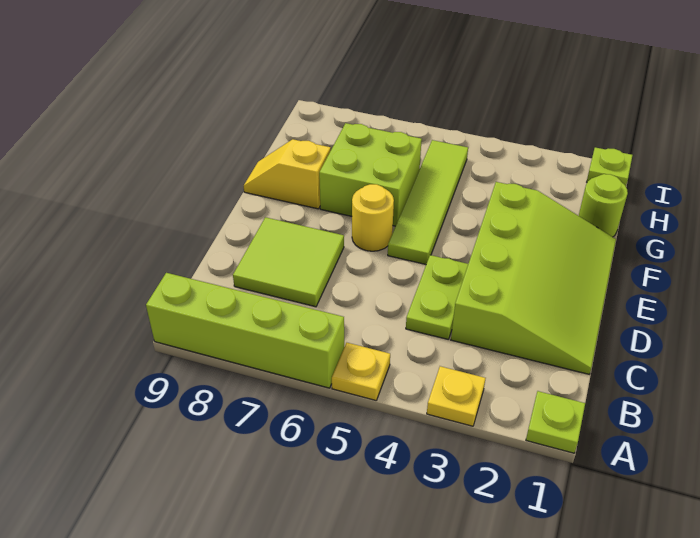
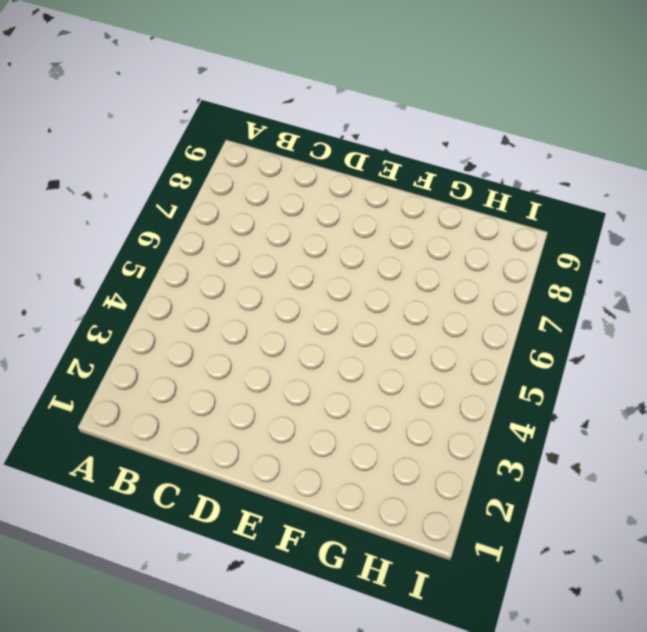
none -> lime plate A1 level 1
none -> yellow plate A3 level 1
none -> yellow plate A5 level 1

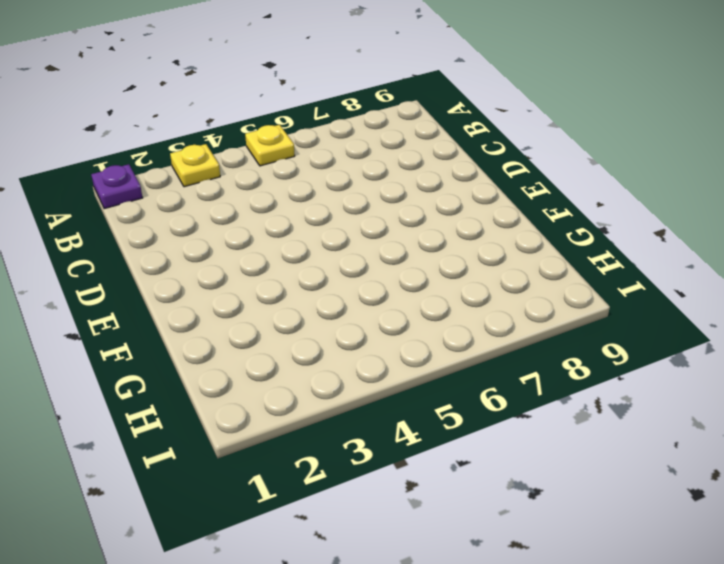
purple plate A1 level 1 -> lime plate A1 level 1
none -> lime brick A6:A9 level 1
none -> lime slope C1:F3 level 1 top 3
none -> lime plate C4:D4 level 1

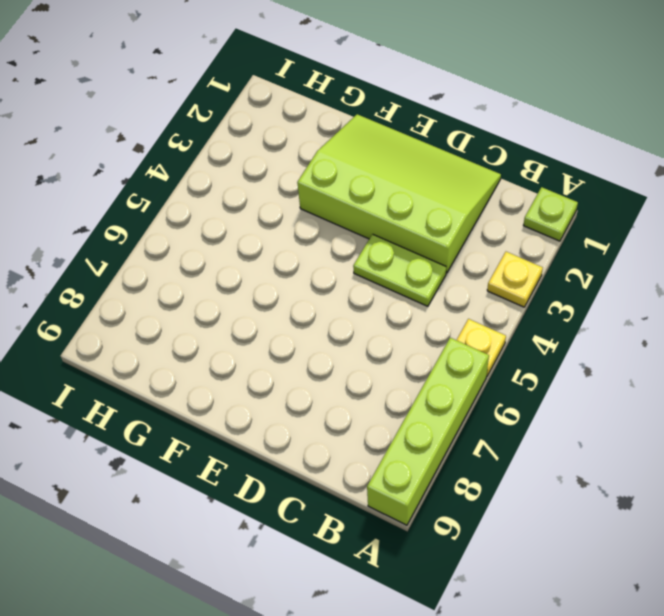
none -> lime tile C7:D8 level 1
none -> lime tile E5:H5 level 1
none -> yellow round brick E6 level 1

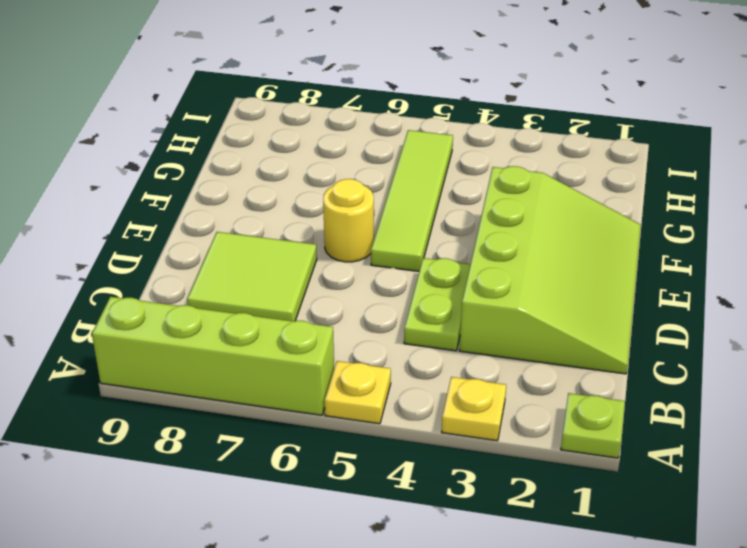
none -> lime brick F6:G7 level 1
none -> yellow slope F8:F9 level 1 top 8
none -> lime round brick G1 level 1

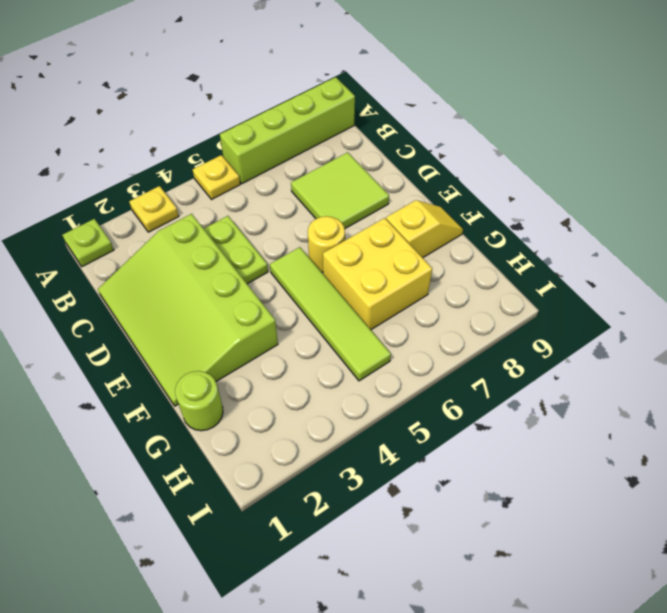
yellow brick F6:G7 level 1 -> lime brick F6:G7 level 1
none -> lime plate I1 level 1

